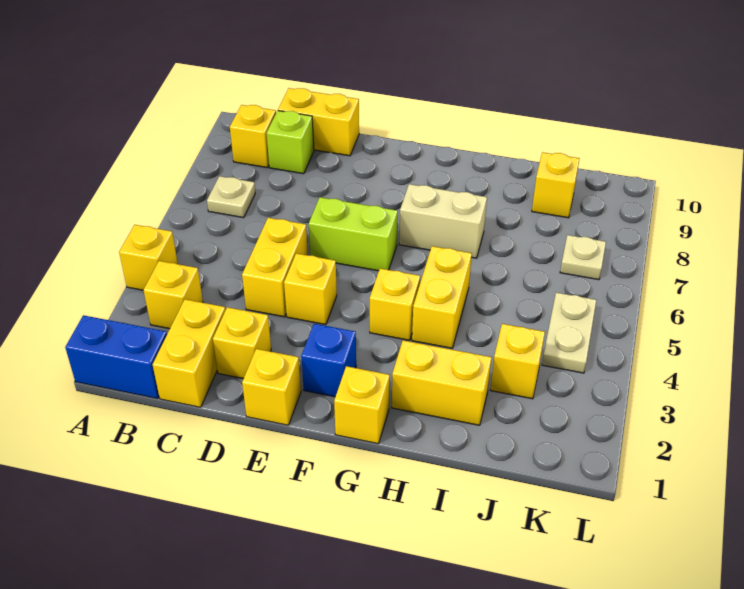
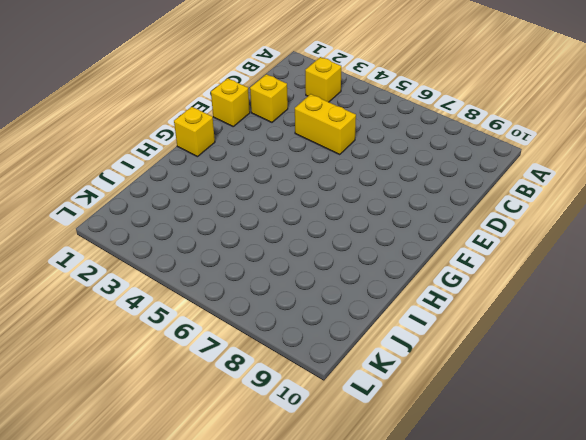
none -> blue brick A1:B1 level 1
none -> yellow brick A4 level 1
none -> tan plate B7 level 1

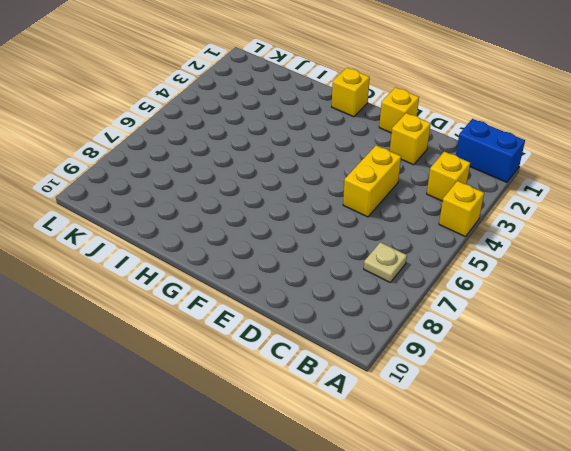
none -> yellow brick B9 level 1
none -> yellow brick C1:C2 level 1
none -> lime brick C9 level 1

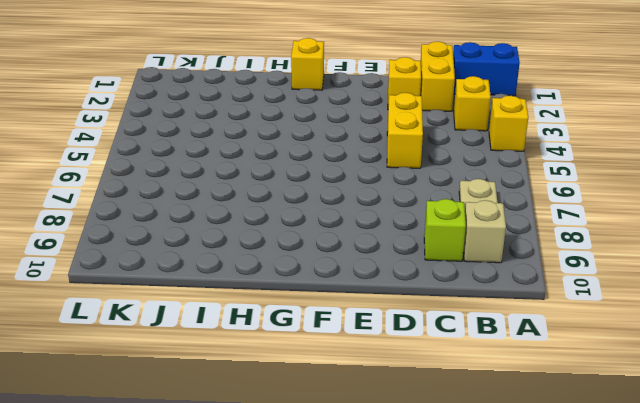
tan brick B9 level 1 -> yellow brick B9 level 1
none -> yellow brick C10:D10 level 1
none -> yellow brick E1 level 1
none -> yellow brick E4 level 1

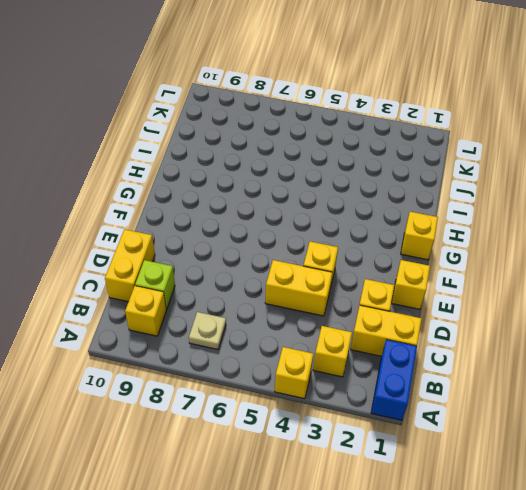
none -> lime brick E6:F6 level 1
none -> blue brick F2 level 1
none -> yellow brick G4 level 1

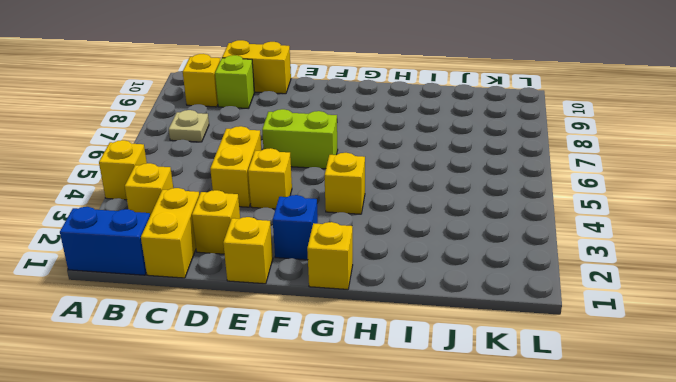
none -> tan brick G7:H7 level 1
none -> yellow brick H2:I2 level 1
none -> yellow brick H4:H5 level 1

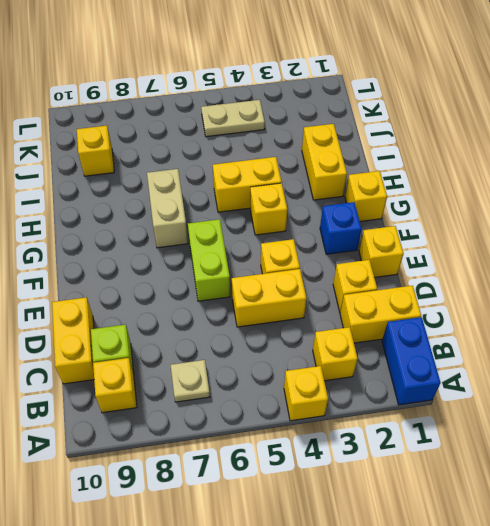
none -> yellow brick J3 level 1
none -> tan plate K7 level 1

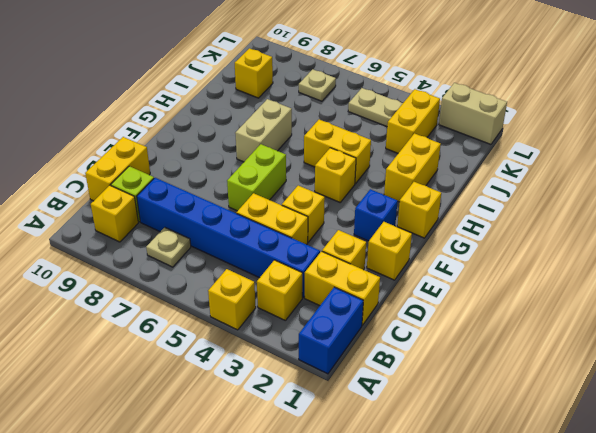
blue brick C3:C8 level 1 -> none
yellow brick J3:K3 level 1 -> yellow brick J3 level 1
tan brick L1:L2 level 1 -> none

